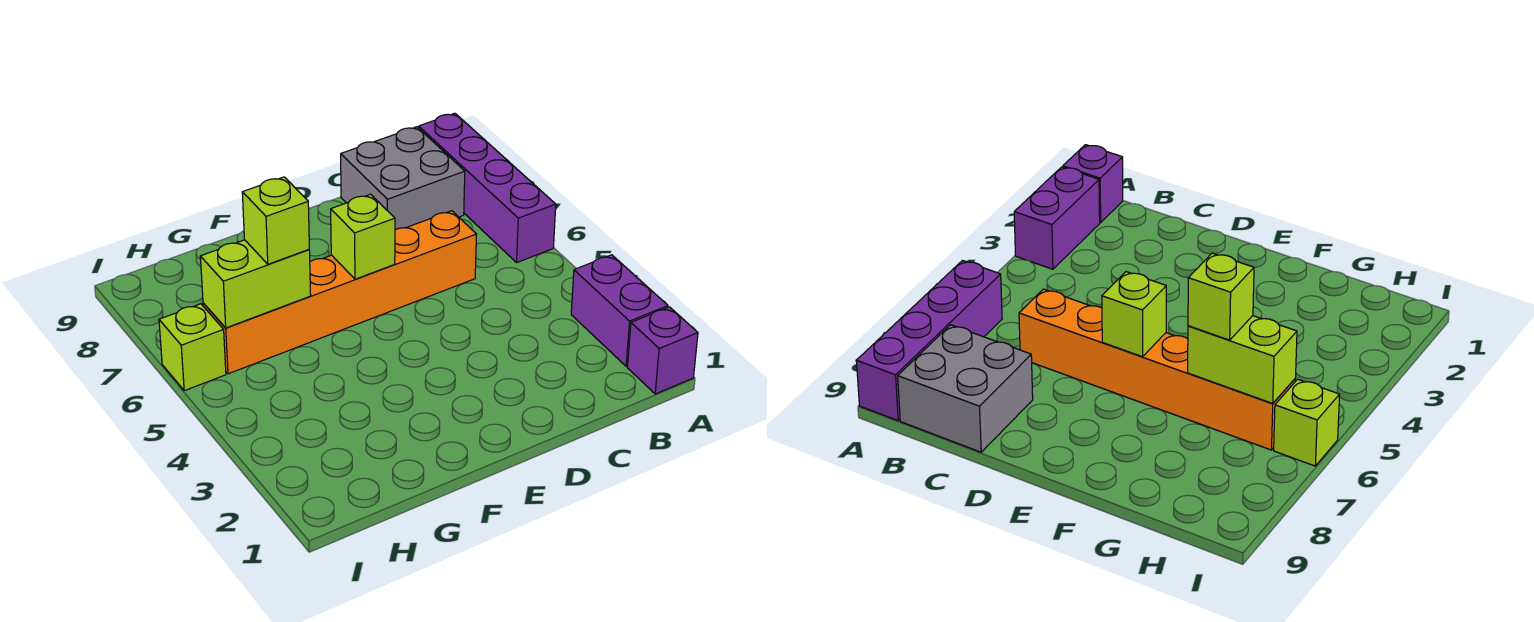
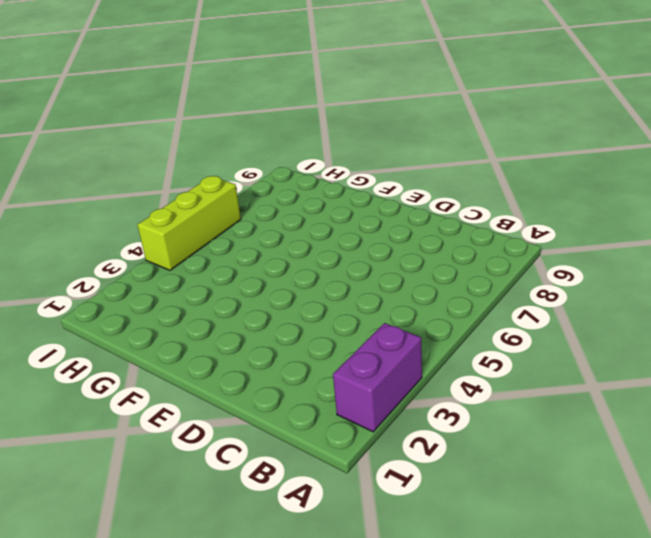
lime brick I4:I6 level 1 -> lime brick I6 level 1
none -> purple brick A1 level 1
none -> purple brick A6:A9 level 1

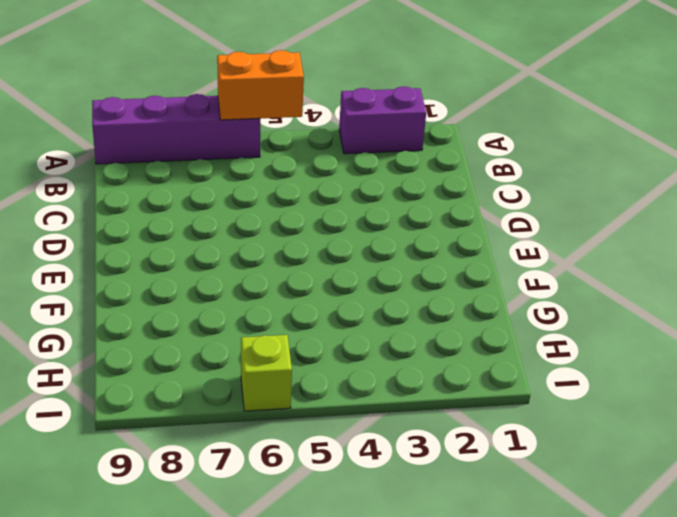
orange brick A5:A6 level 2 -> none
none -> purple brick A1 level 1
none -> grey brick B8:C9 level 1

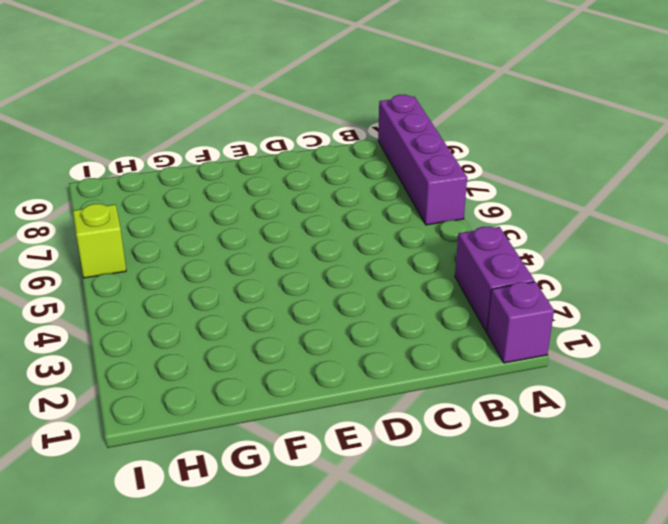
none -> grey brick B8:C9 level 1
none -> orange brick C6:H6 level 1

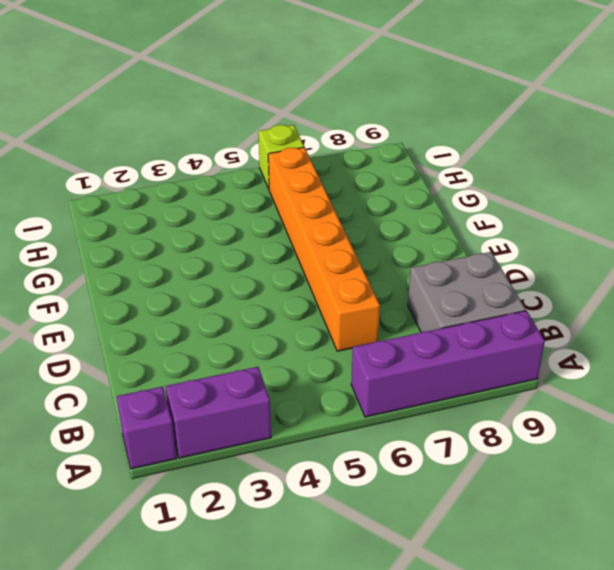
none -> lime brick E6 level 2
none -> lime brick G6:H6 level 2

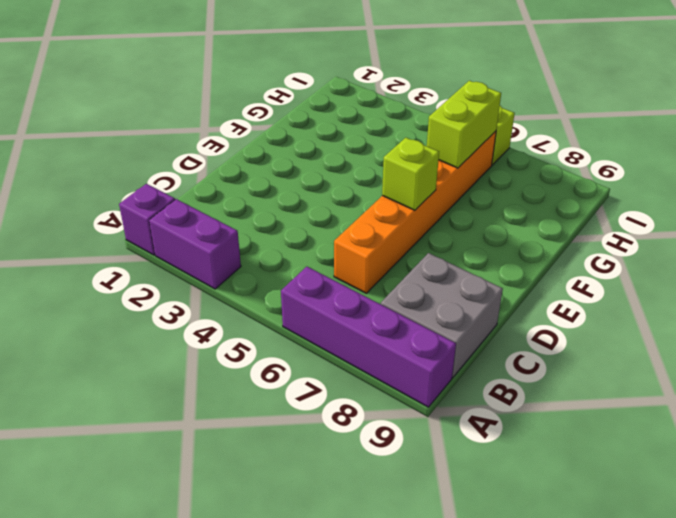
none -> lime brick G6 level 3

